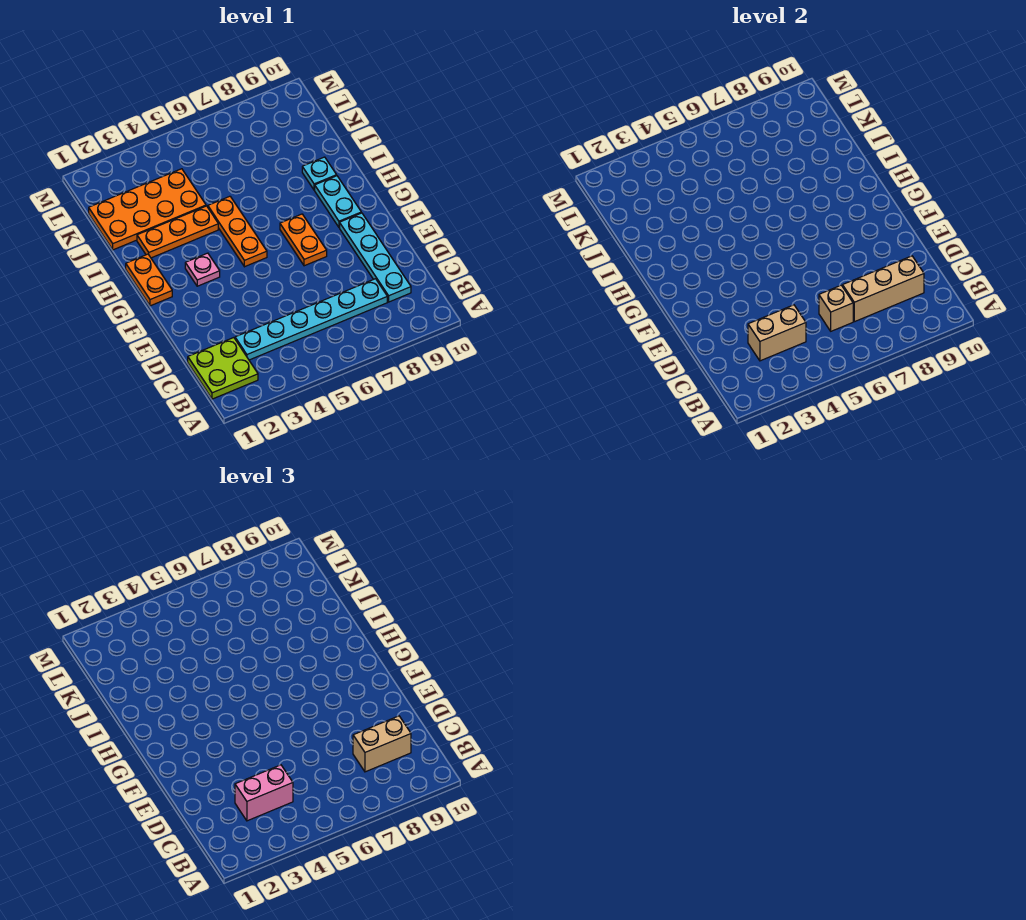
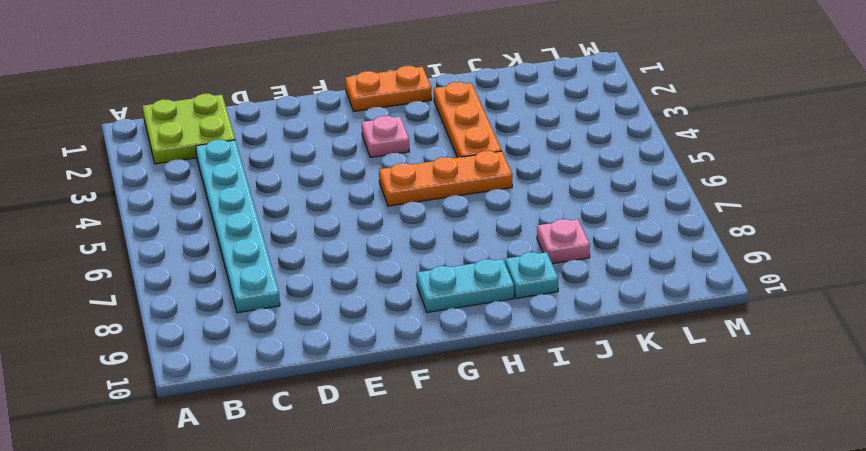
pink plate J8 level 1 -> none
none -> cyan plate C9:F9 level 1
none -> orange plate F7:G7 level 1
none -> orange plate J1:K4 level 1

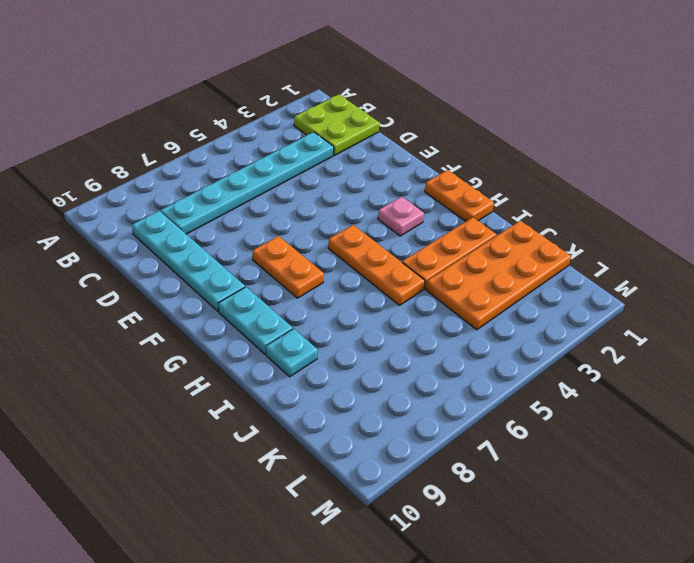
none -> tan brick C3:C4 level 2
none -> tan brick C6 level 2
none -> tan brick C7:C9 level 2

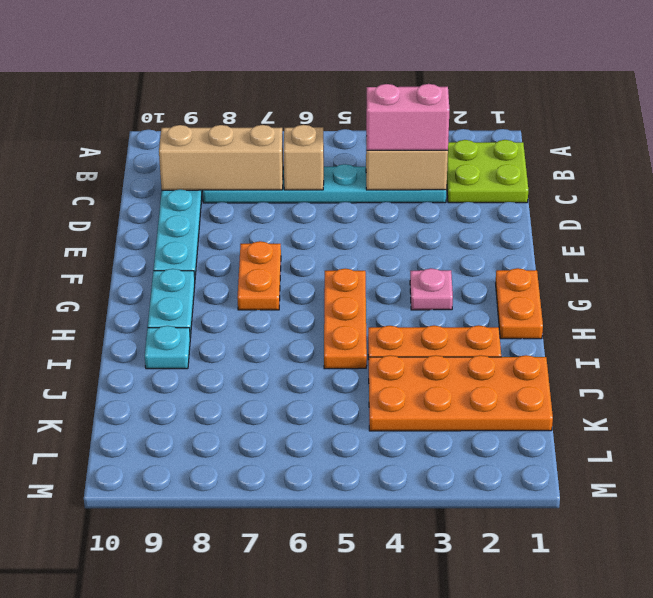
none -> tan brick C8:C9 level 3

